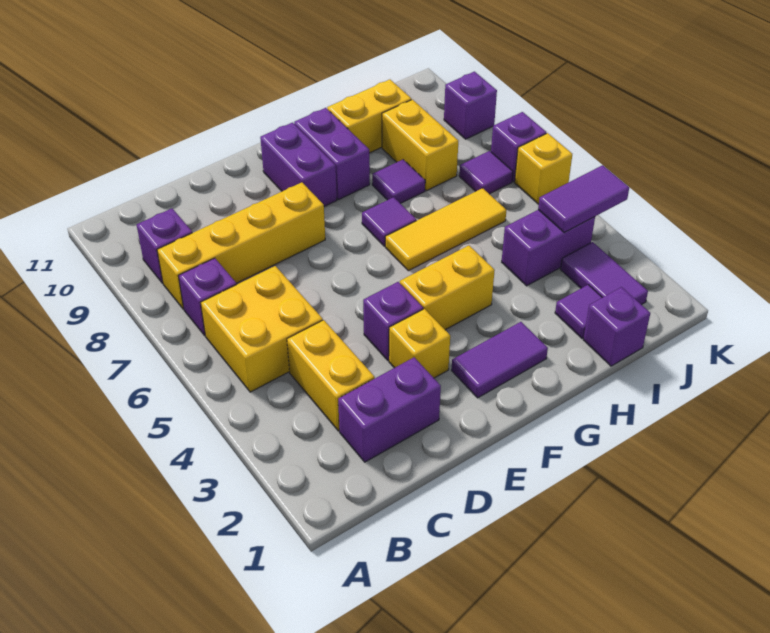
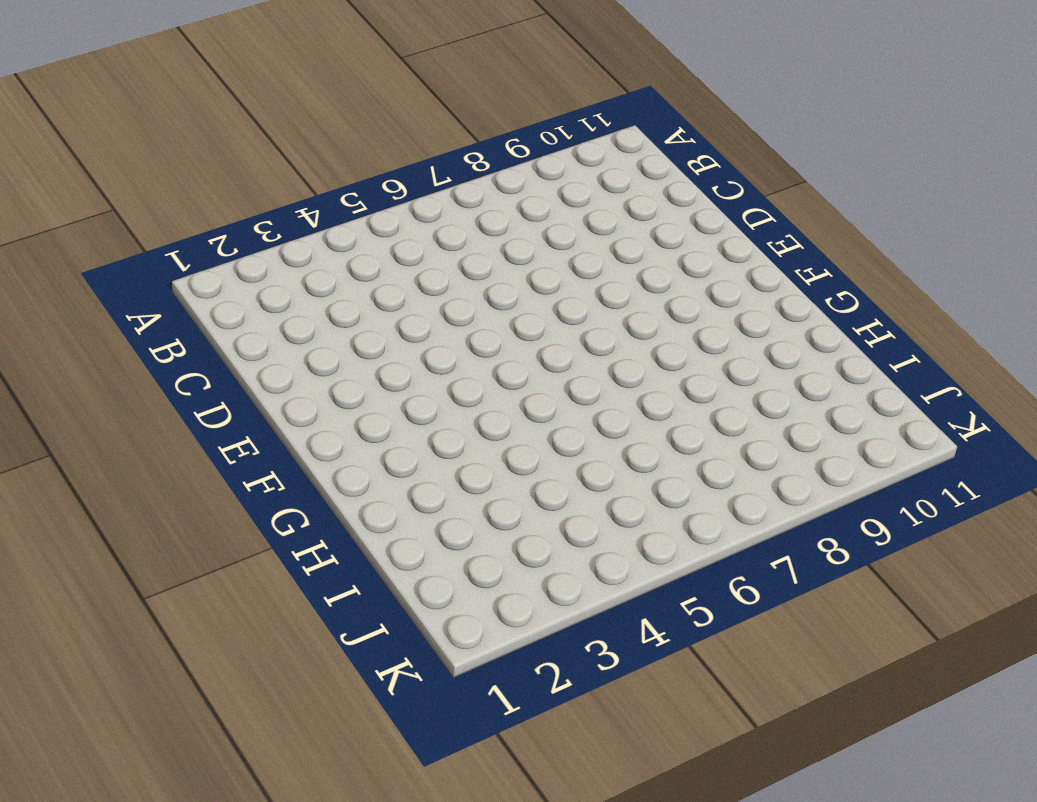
none -> yellow brick B5:C6 level 1
none -> purple brick B7 level 1
none -> yellow brick B8:E8 level 1

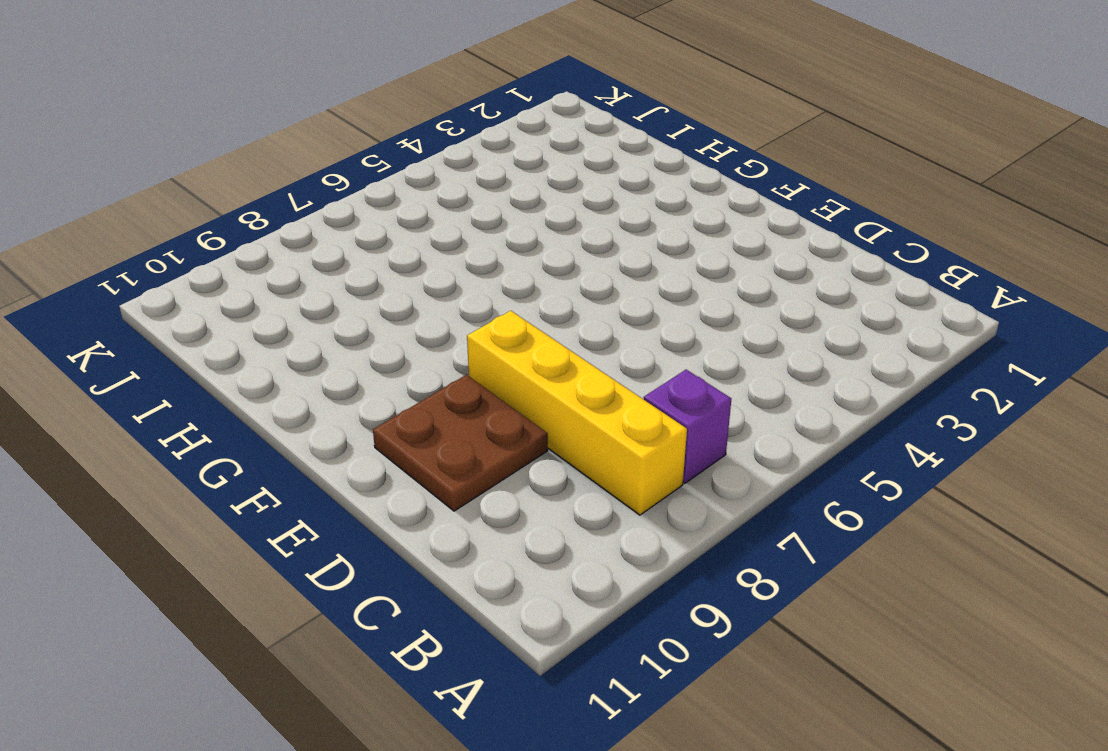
brown plate D9:E10 level 1 -> none
none -> yellow brick B5:C6 level 1
none -> purple brick B9 level 1
none -> purple brick C2:D2 level 1

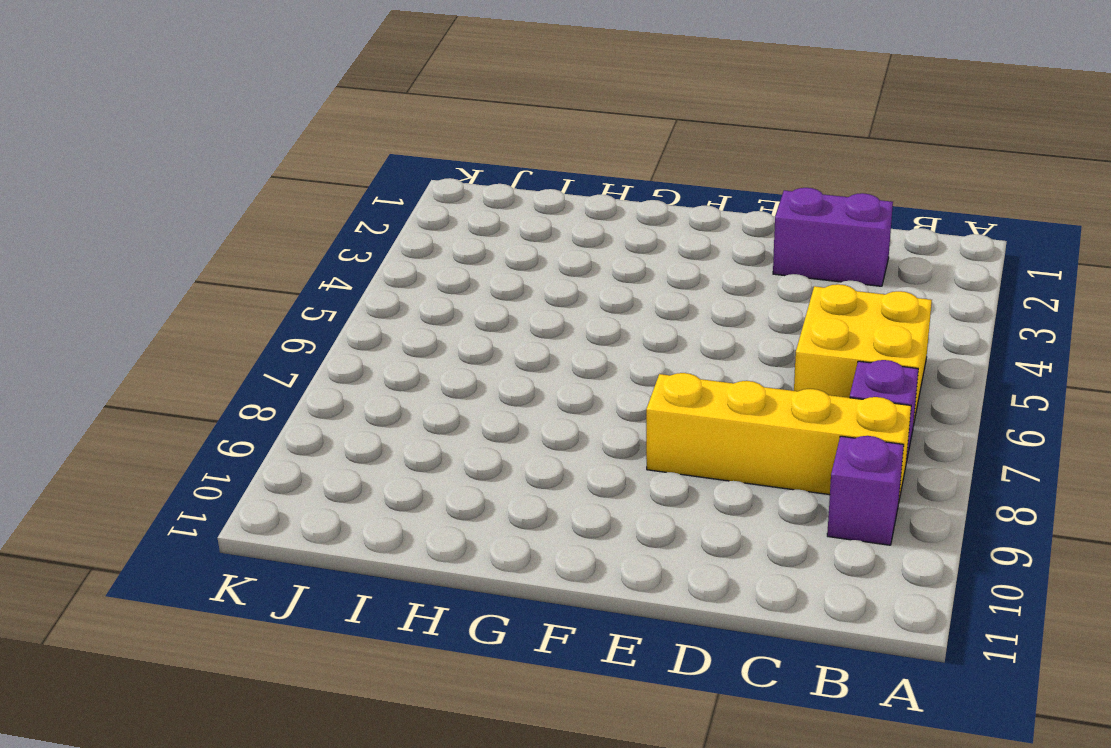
none -> yellow brick C3:C4 level 1
none -> yellow brick E3 level 1
none -> purple brick E4 level 1

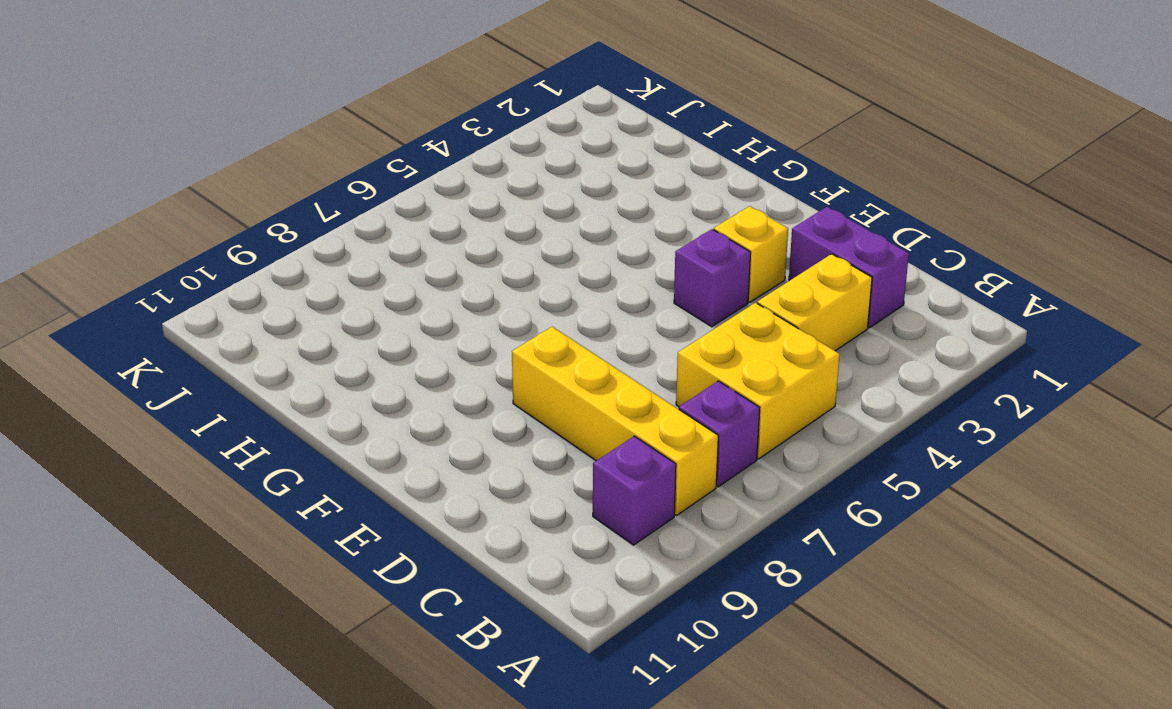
none -> purple tile F2:G2 level 1
none -> yellow brick F4:G4 level 1
none -> purple brick F9:F10 level 1

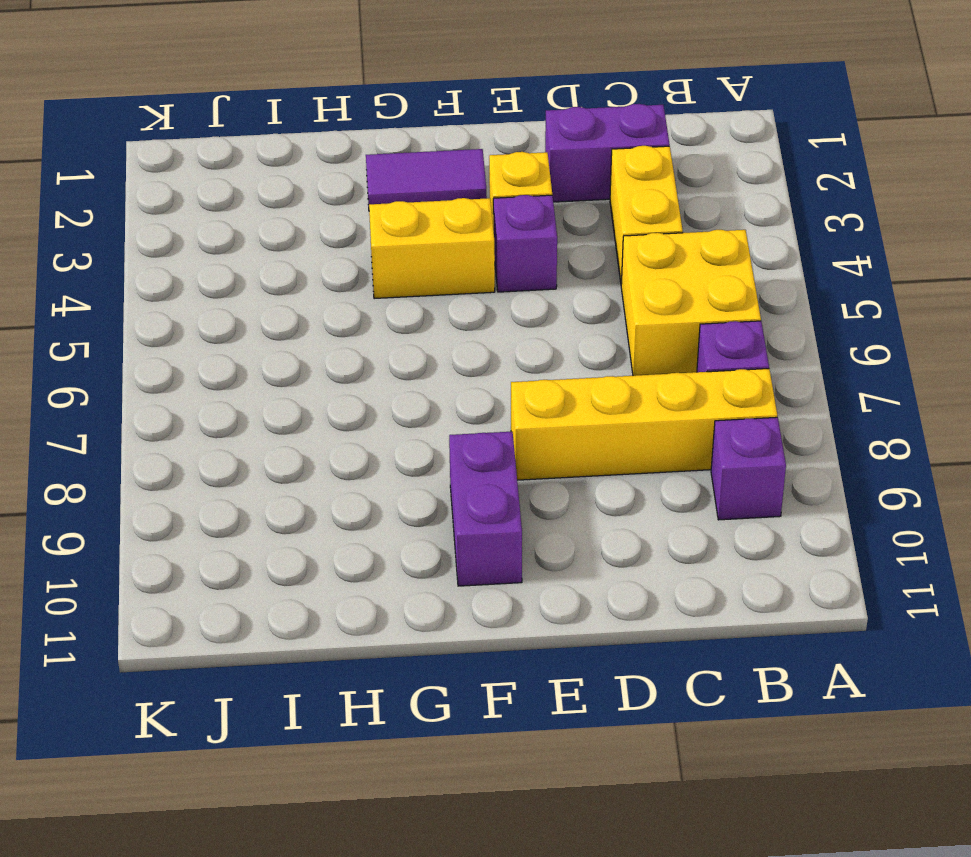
none -> yellow tile G6:I6 level 1
none -> purple tile G7 level 1
none -> purple brick G9:G10 level 1

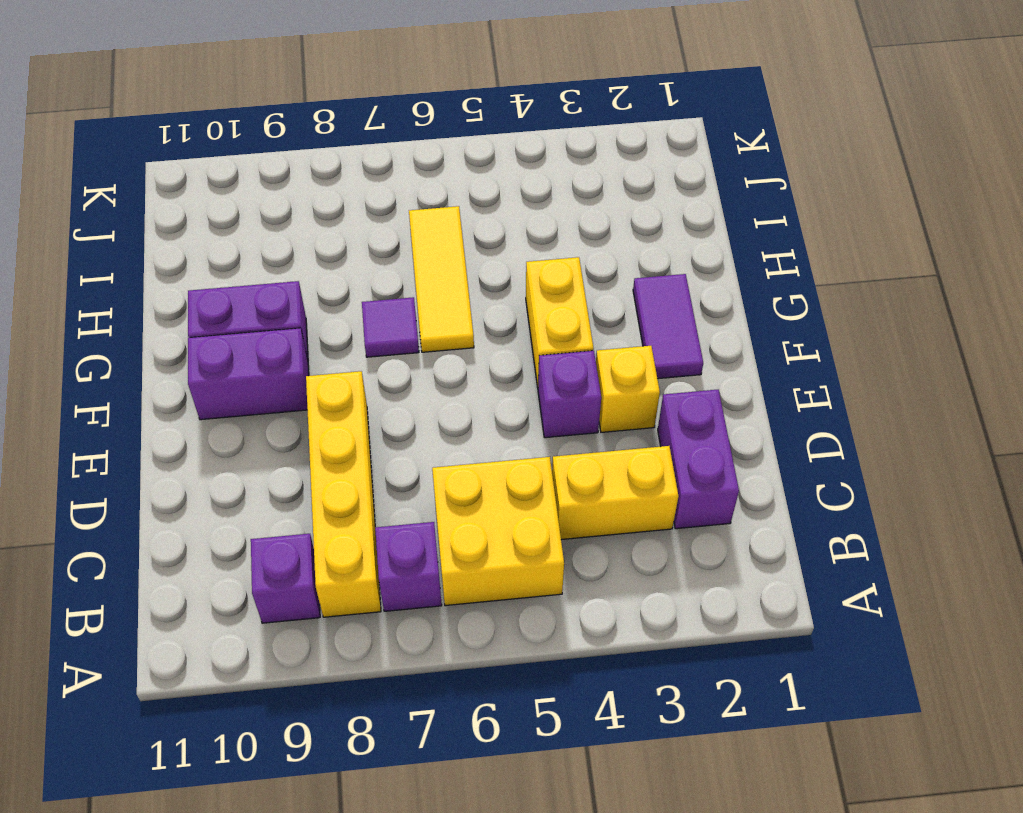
none -> purple tile H8 level 1
none -> yellow brick H10:I10 level 1
none -> purple brick I1 level 1

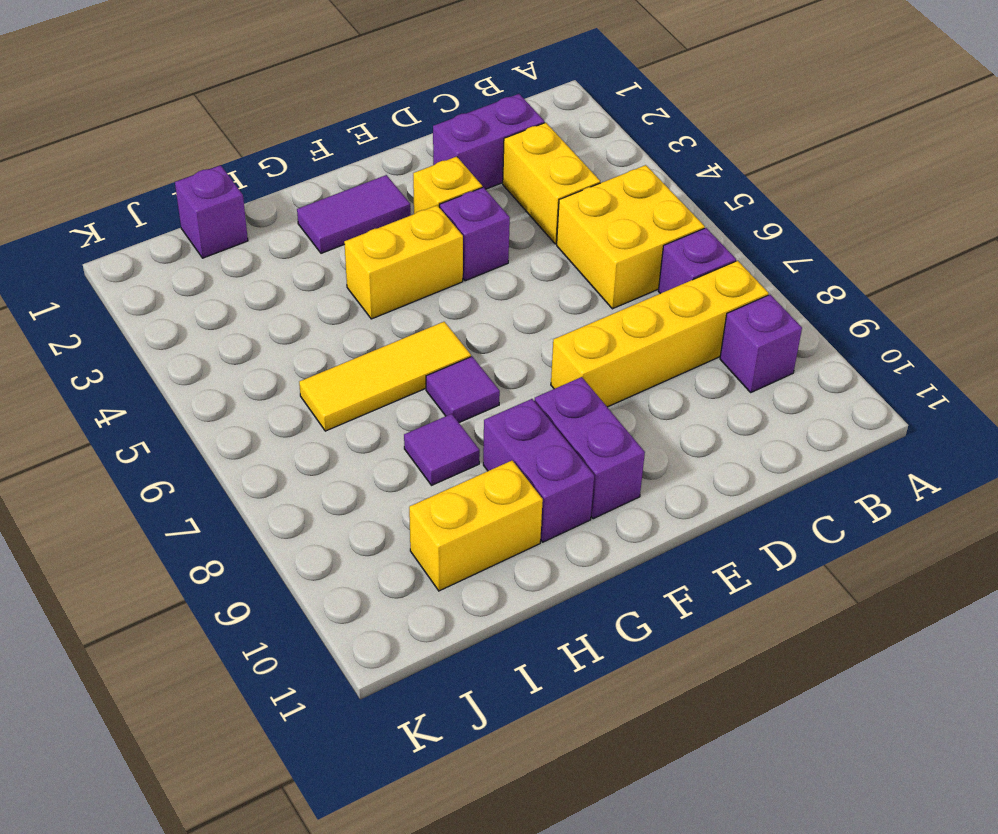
none -> purple tile I2 level 1
none -> purple brick I4:J4 level 1
none -> yellow brick I8:I9 level 1

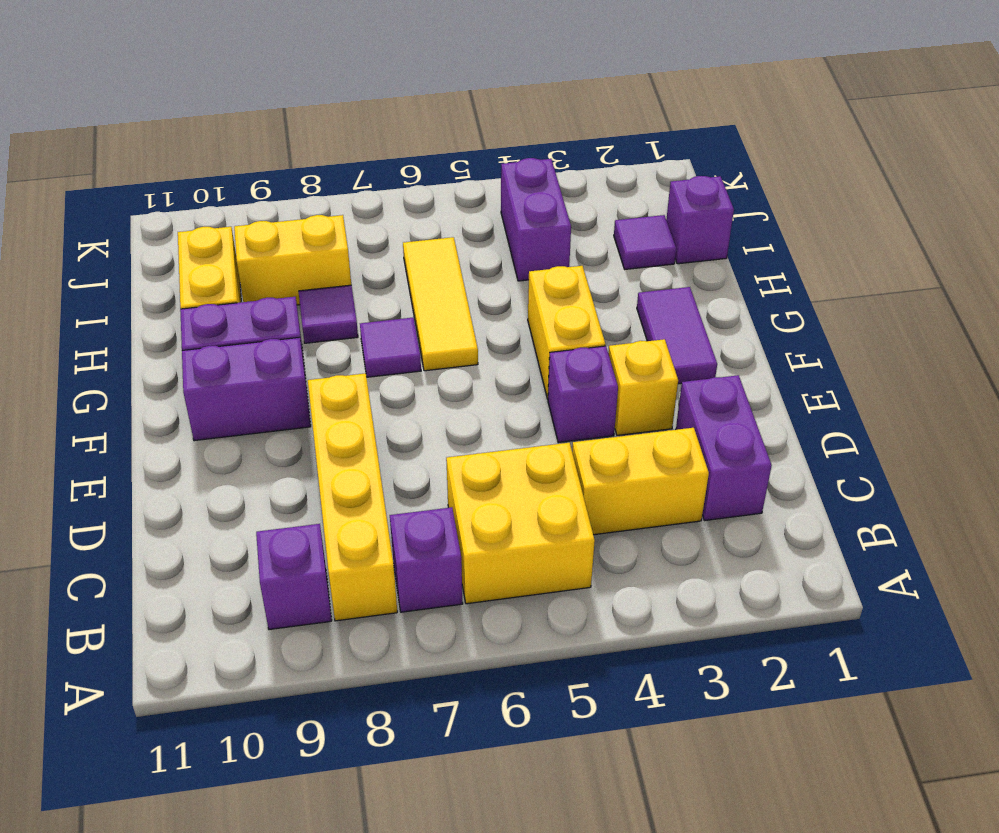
none -> purple tile J2:J3 level 1
none -> purple tile J7 level 1
none -> yellow brick K6 level 1

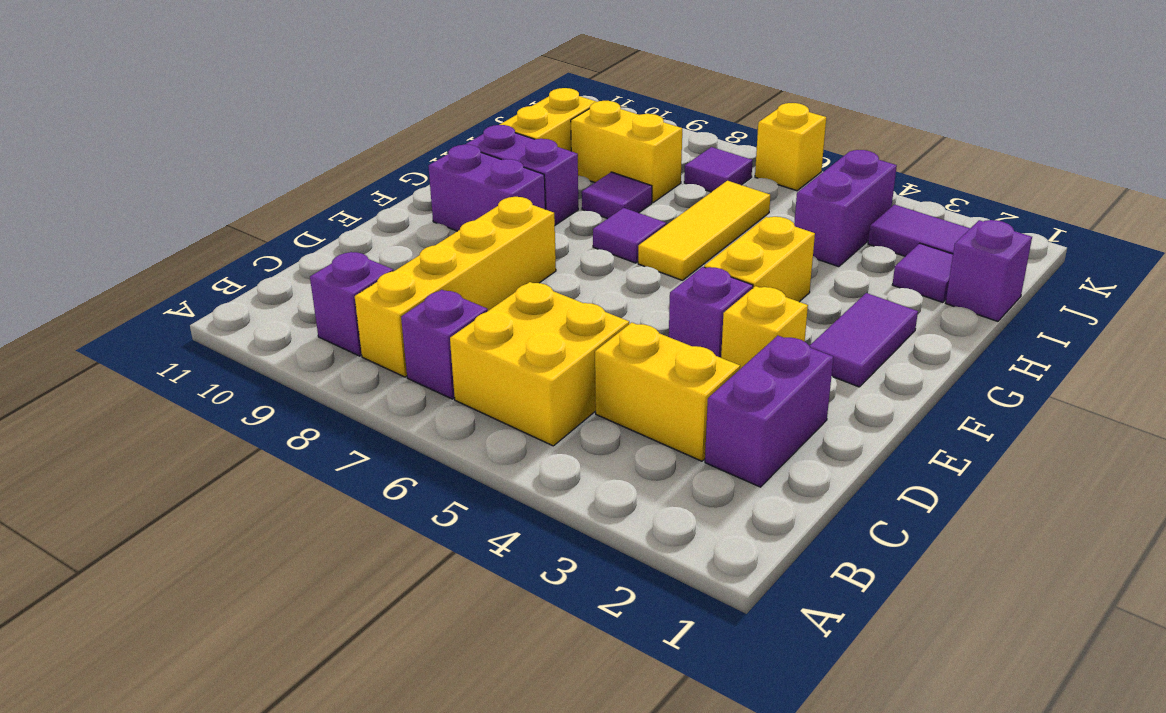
none -> purple brick K7 level 1
none -> purple brick K9 level 1
none -> purple tile J4:K4 level 2

